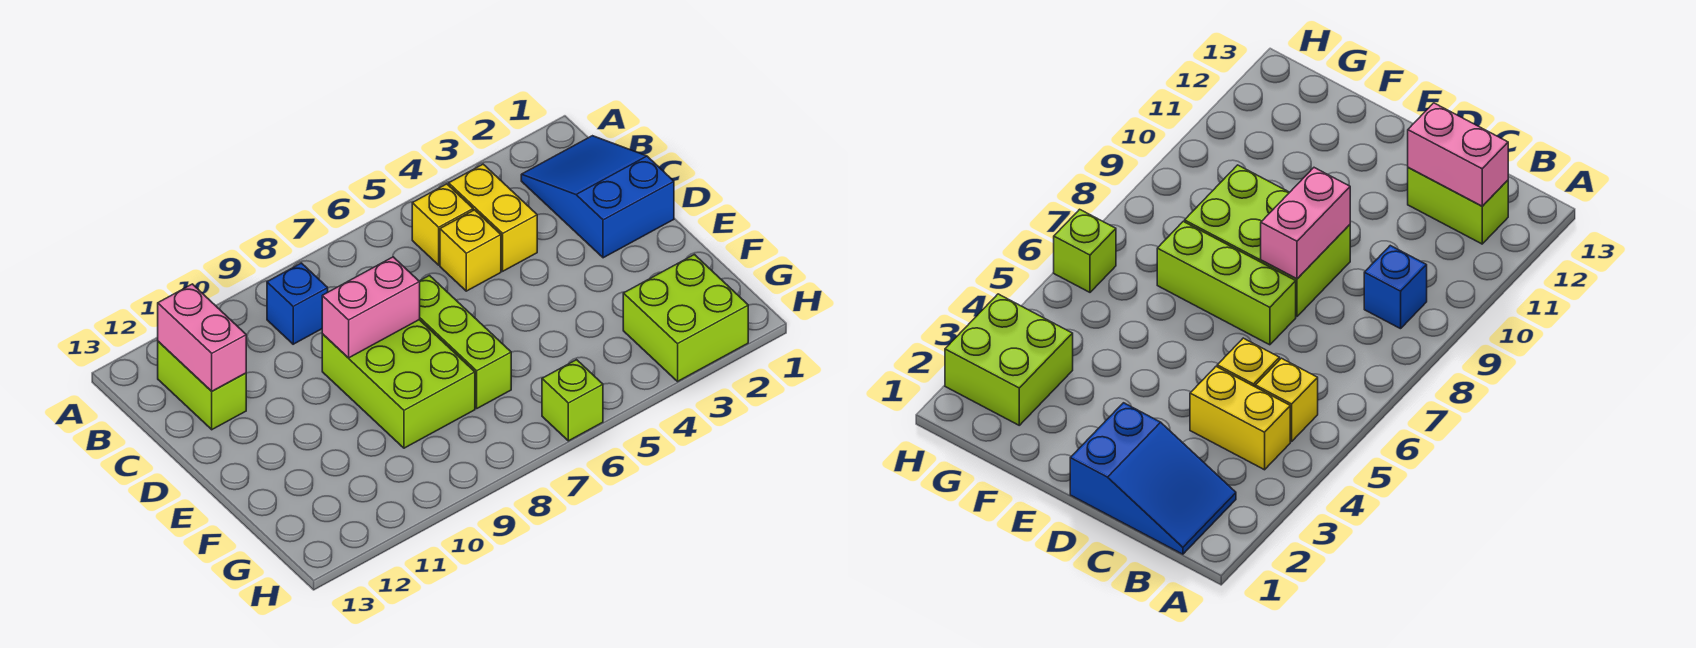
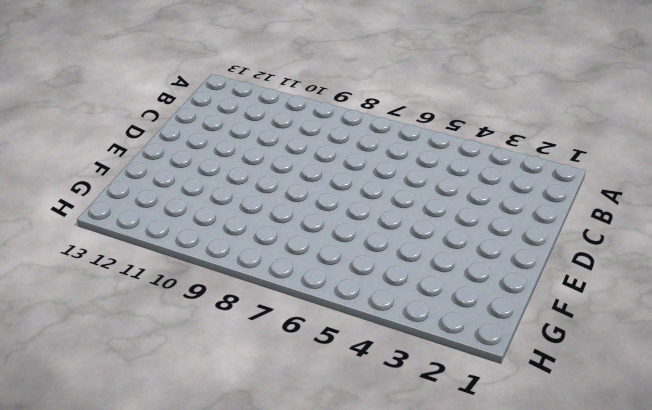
none -> blue slope B1:D2 level 1 top D
none -> yellow brick B4:C4 level 1
none -> yellow brick B5 level 1

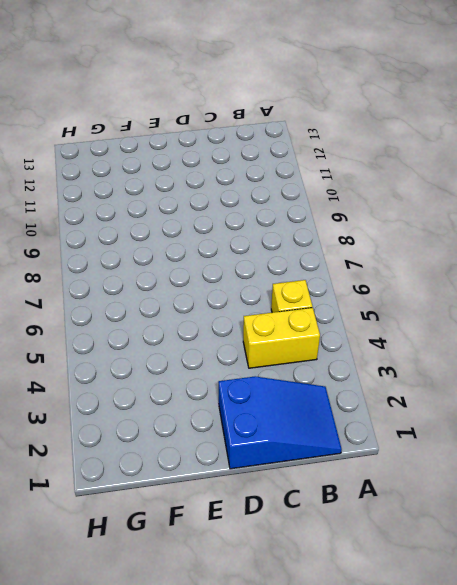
none -> blue brick B9 level 1
none -> lime brick B12:C12 level 1
none -> yellow brick C5 level 1

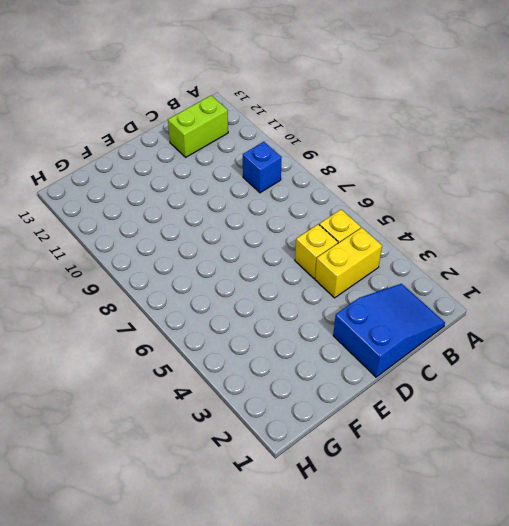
none -> lime brick D7:F7 level 1
none -> lime brick D8:F9 level 1
none -> lime brick G2:H3 level 1

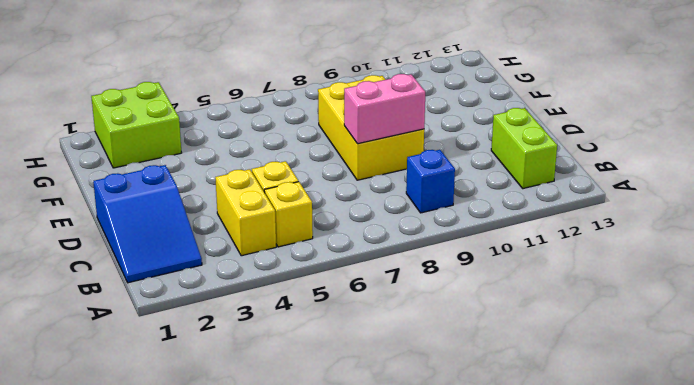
yellow brick D8:F9 level 1 -> lime brick D8:F9 level 1
none -> lime brick D7:F7 level 1
none -> lime brick H6 level 1
none -> pink brick B12:C12 level 2

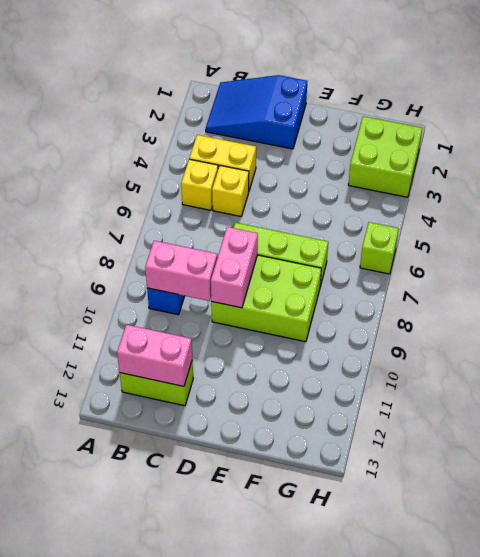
pink brick B9:C9 level 2 -> none

